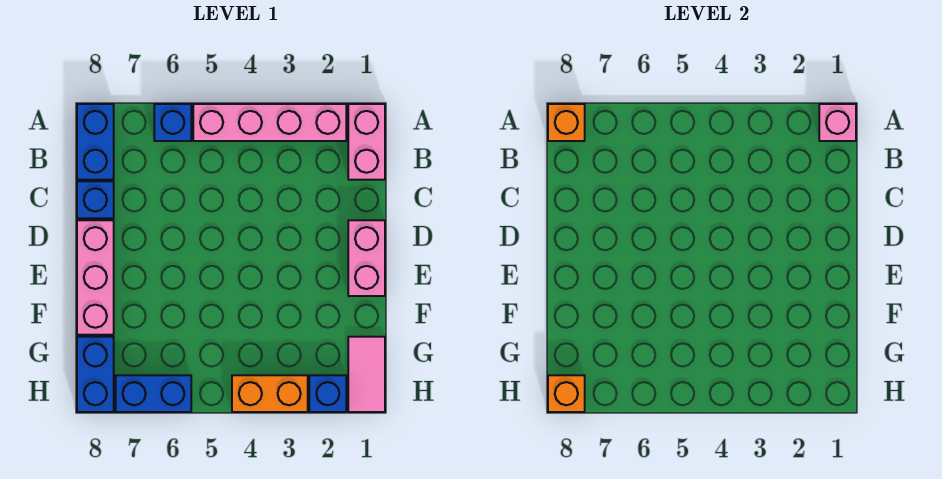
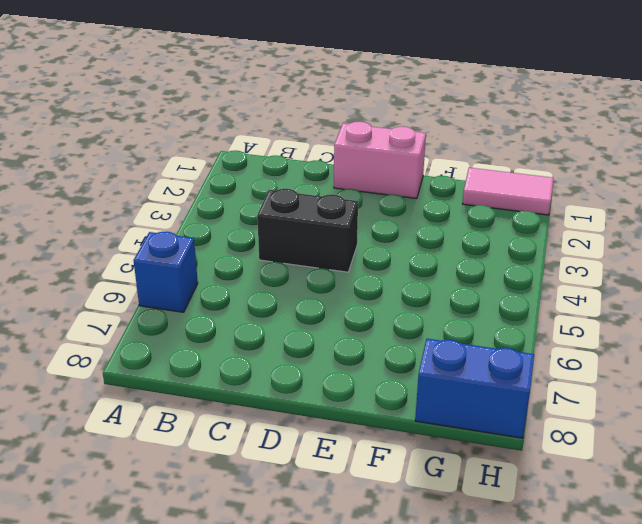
black brick C4:D4 level 1 -> none
none -> pink brick A1:B1 level 1
none -> pink brick A2:A5 level 1
none -> blue brick A8:B8 level 1

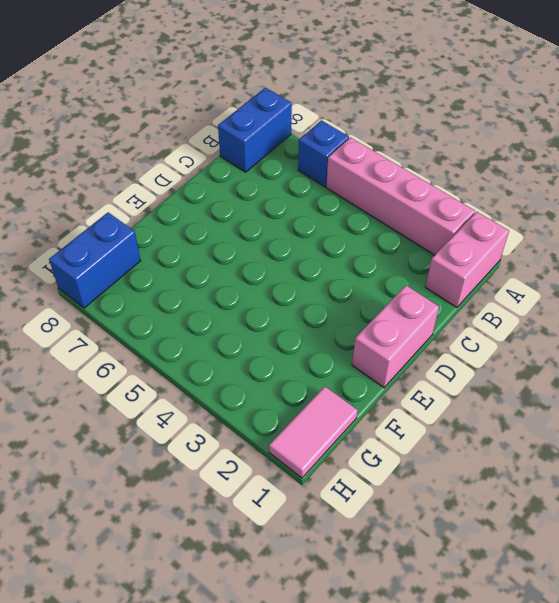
none -> blue brick C8 level 1
none -> pink brick D8:F8 level 1
none -> blue brick H2 level 1

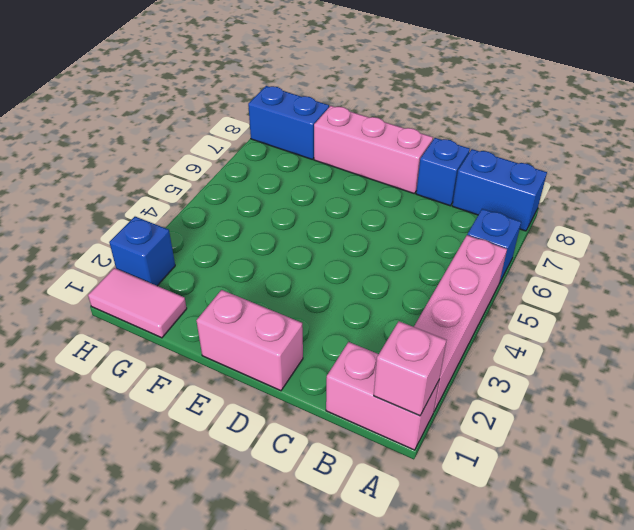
none -> orange brick H3:H4 level 1
none -> blue brick H6:H7 level 1
none -> orange brick A8 level 2

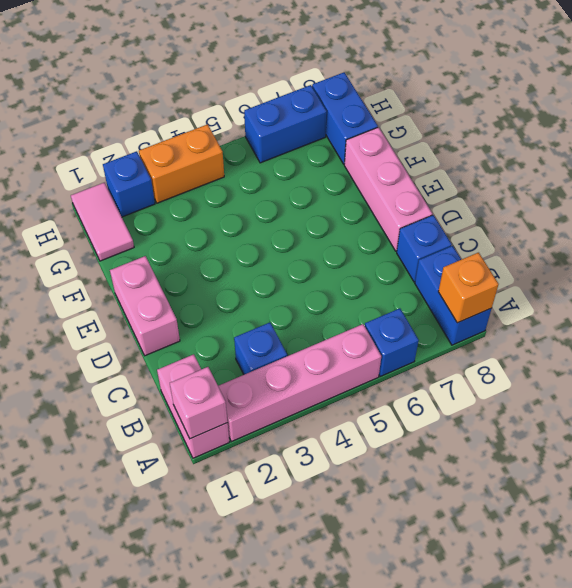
blue brick B3 level 1 -> none
none -> orange brick H8 level 2

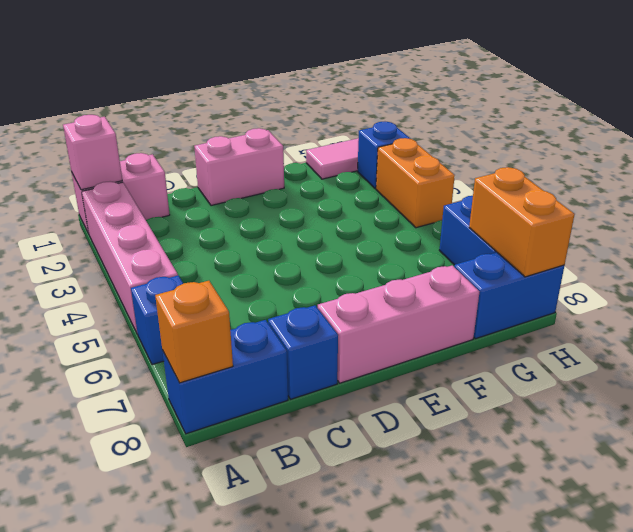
orange brick H7:H8 level 2 -> orange brick H8 level 2

